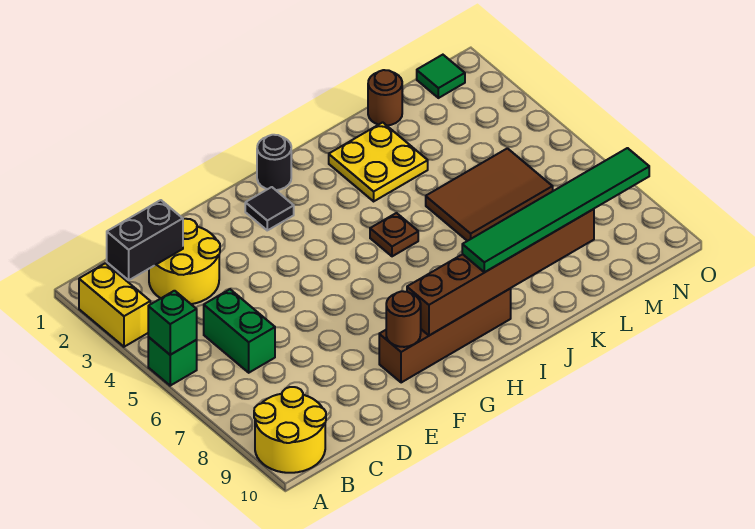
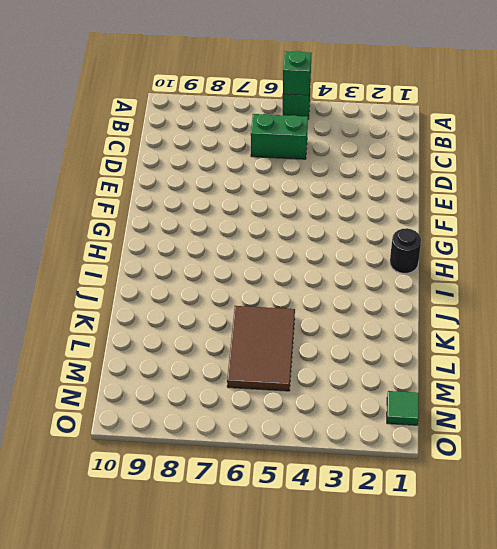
none -> yellow brick A2:A3 level 1
none -> yellow round brick A9:B10 level 1
none -> yellow round brick C2:D3 level 1

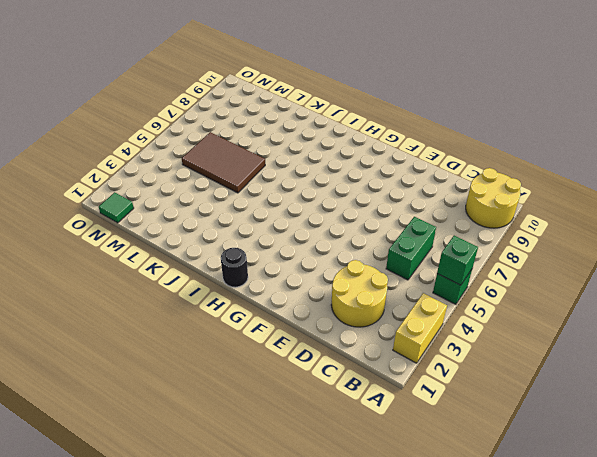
none -> brown brick F9:I9 level 1
none -> black tile G2 level 1
none -> brown plate I5 level 1

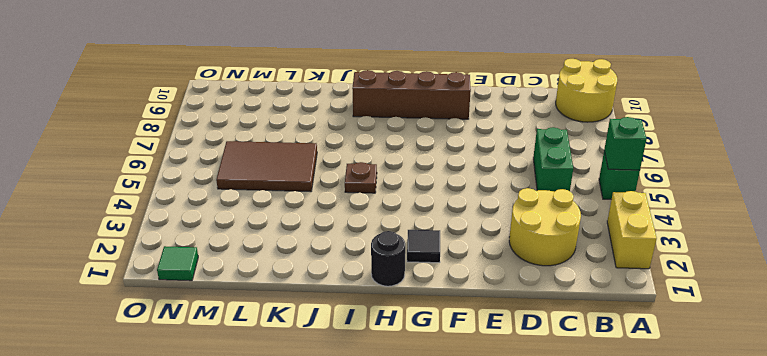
none -> yellow plate J2:K3 level 1
none -> brown round brick L1 level 1
none -> black brick B2:C2 level 2

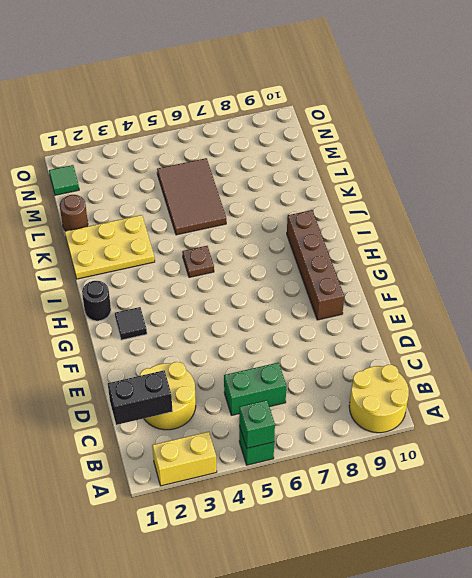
black brick C1:C2 level 2 -> black brick B2:C2 level 2
yellow plate J1:K3 level 1 -> yellow plate J2:K3 level 1
none -> brown round brick F9 level 2
none -> brown brick G9:L9 level 2
none -> green tile I9:N9 level 3

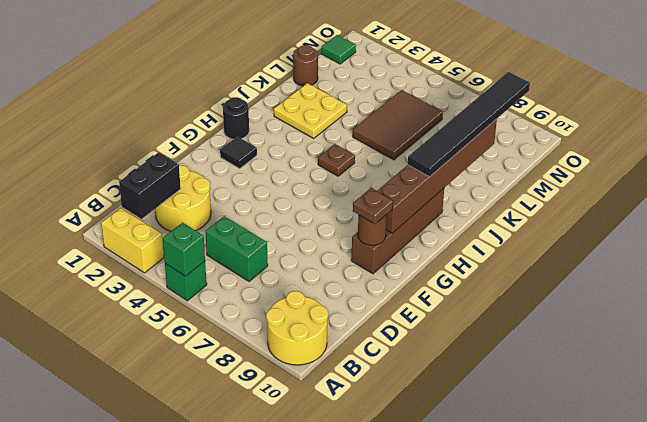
brown plate F9 level 3 -> none
black tile I9:N9 level 3 -> green tile I9:N9 level 3

